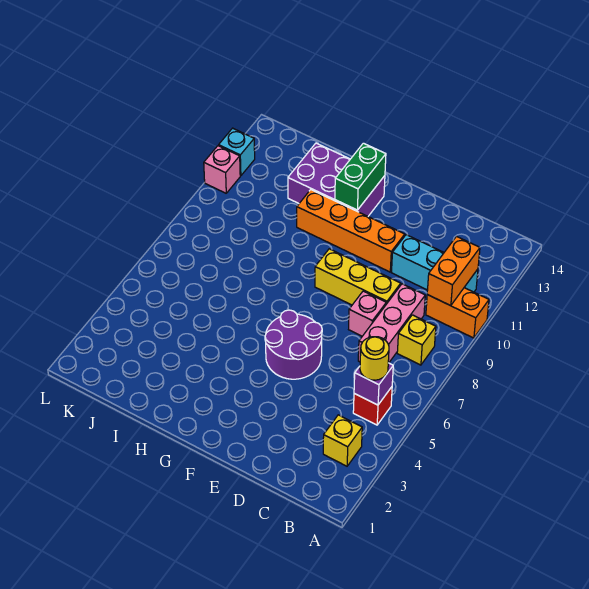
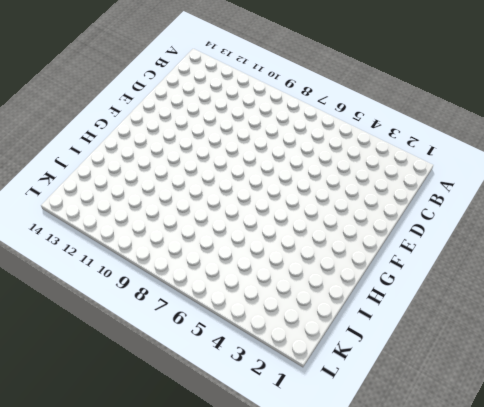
none -> orange brick A10:B10 level 1
none -> yellow brick B3 level 1
none -> red brick B5 level 1

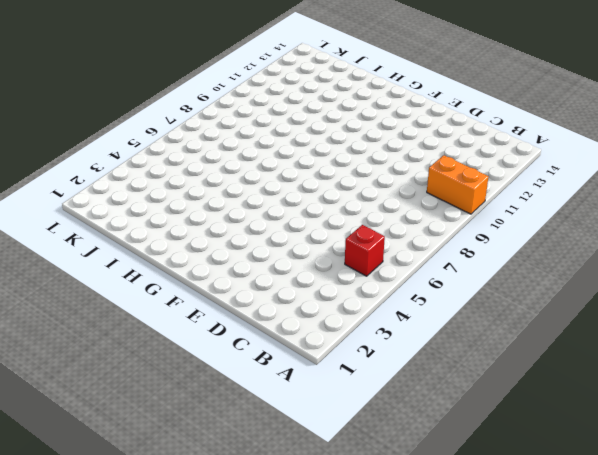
none -> yellow brick B3 level 1
none -> yellow brick B8 level 1
none -> cyan brick B11:D11 level 1

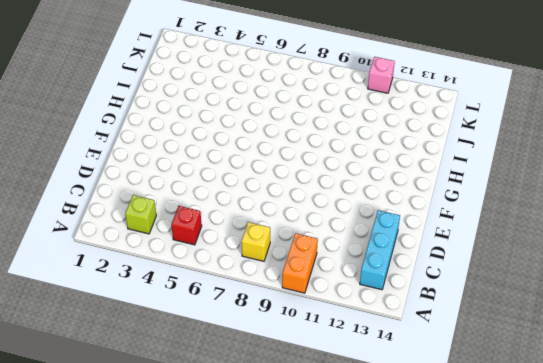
lime brick B3 level 1 -> yellow brick B3 level 1
cyan brick B13:D13 level 1 -> cyan brick B11:D11 level 1
none -> pink brick C7:C9 level 1
none -> pink brick D8 level 1
none -> yellow brick D9:F9 level 1

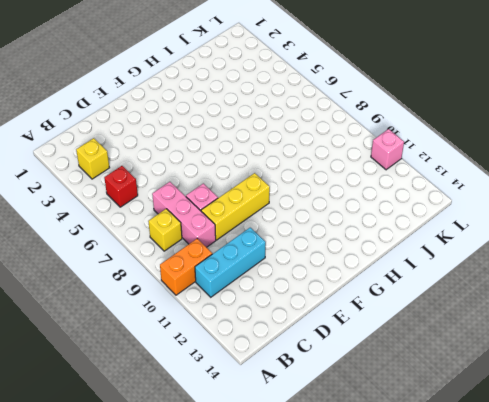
none -> purple round brick E5:F6 level 1
none -> orange brick E11:H11 level 1
none -> purple brick G12:I13 level 1

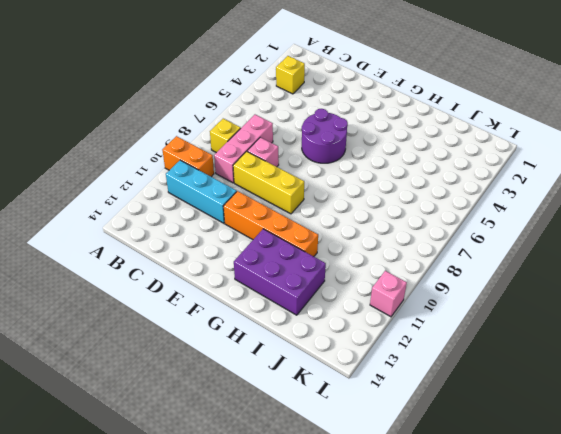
none -> red brick B5 level 1
none -> cyan brick L12 level 1
none -> purple brick B5 level 2

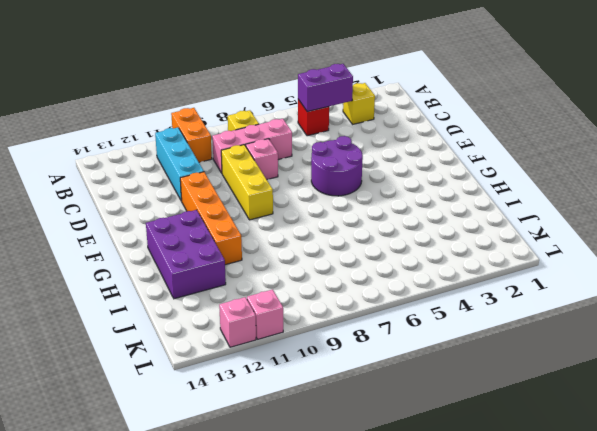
purple brick B4:B5 level 2 -> purple brick B5 level 2
pink brick L12 level 1 -> cyan brick L12 level 1
none -> orange brick B10:B11 level 2
none -> green brick G12:G13 level 2
none -> yellow round brick B5 level 3

